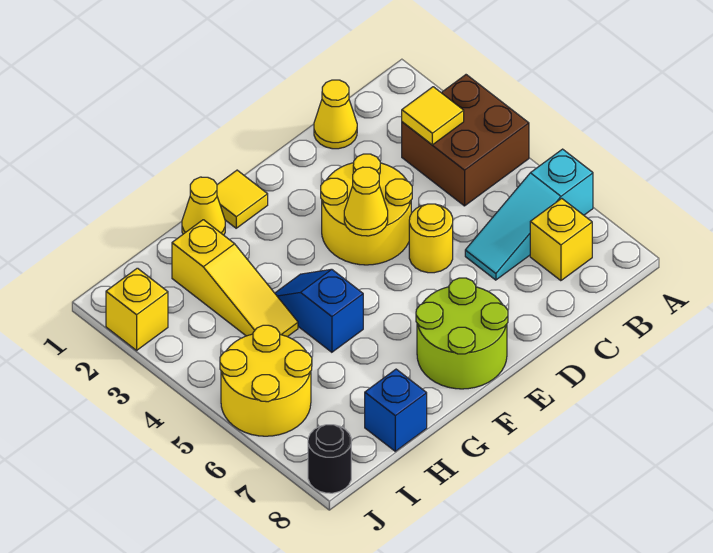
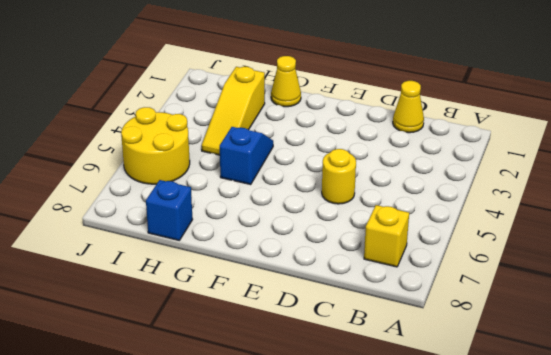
none -> brown brick A3:B4 level 1
none -> cyan slope A6:C6 level 1 top A
none -> yellow round brick D3:E4 level 1

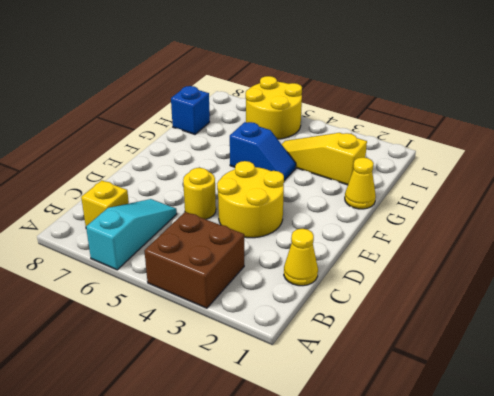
none -> lime round brick E7:F8 level 1
none -> yellow tile F1 level 1
none -> yellow brick J2 level 1

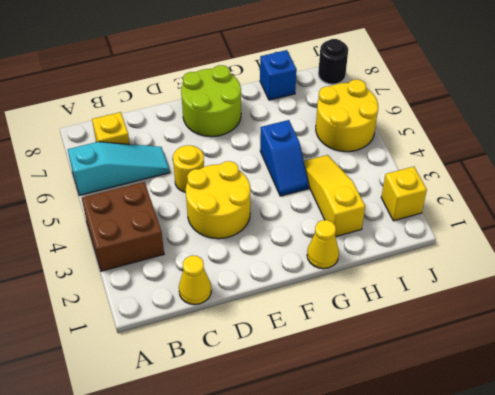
none -> yellow tile F1 level 1
none -> yellow tile B3 level 2
none -> yellow cone E4 level 2

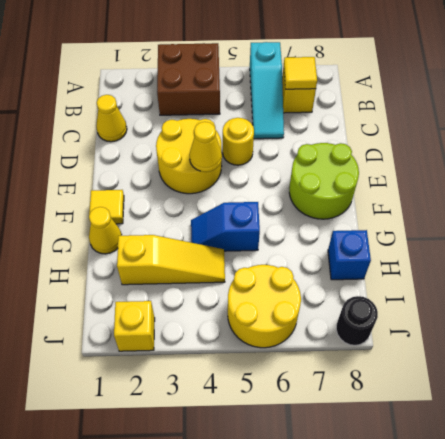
yellow tile B7 level 2 -> yellow tile B3 level 2

